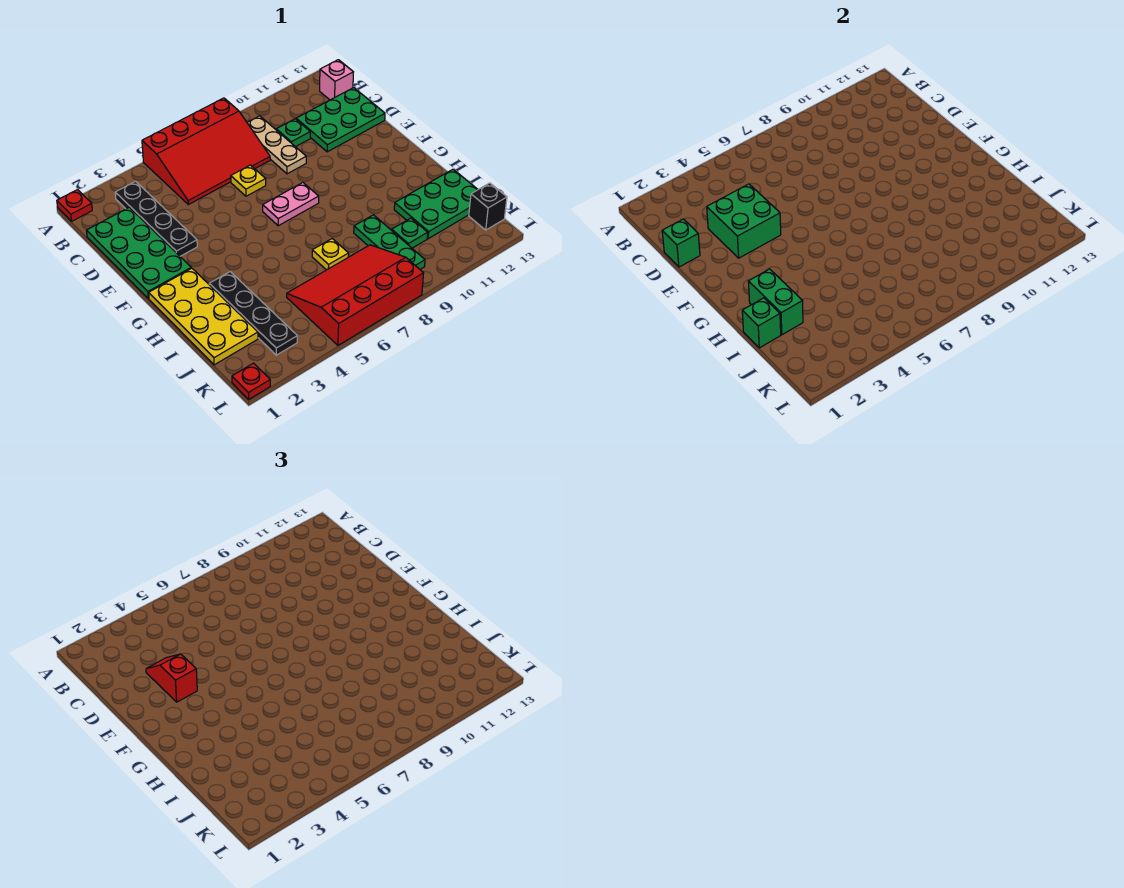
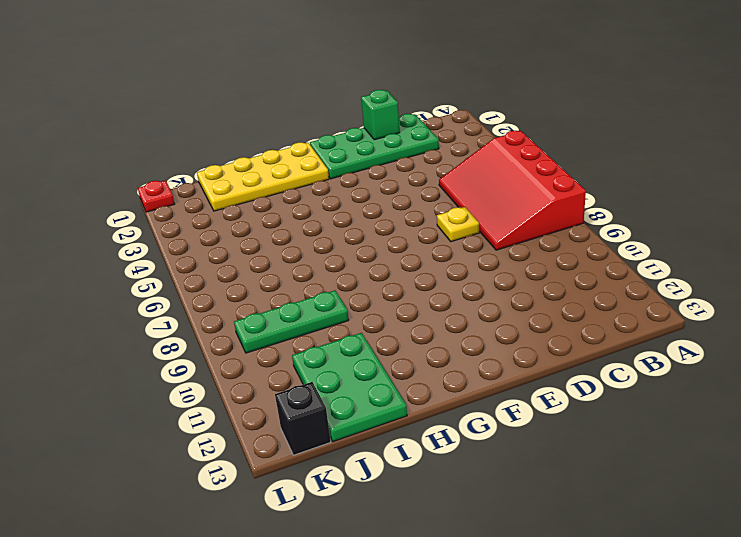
none -> red plate A1 level 1
none -> black plate B3:E3 level 1
none -> tan plate B9:D9 level 1

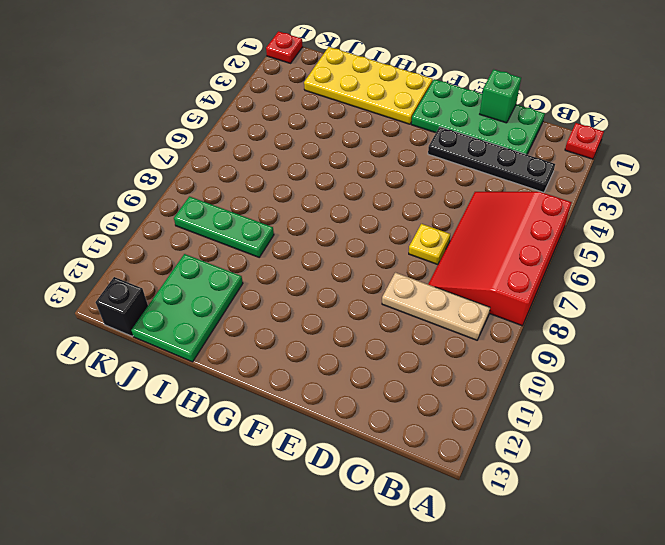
none -> pink brick B13 level 1
none -> green plate C10 level 1
none -> green plate C11:D13 level 1

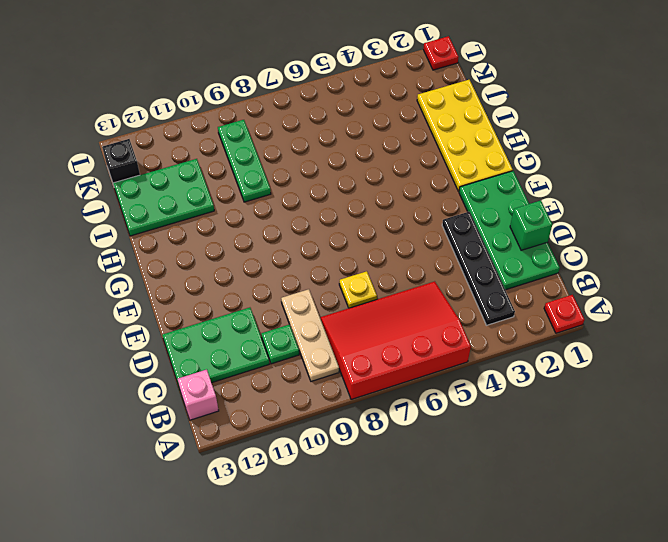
none -> pink plate F7:F8 level 1
none -> black plate H3:K3 level 1
none -> yellow plate I7 level 1

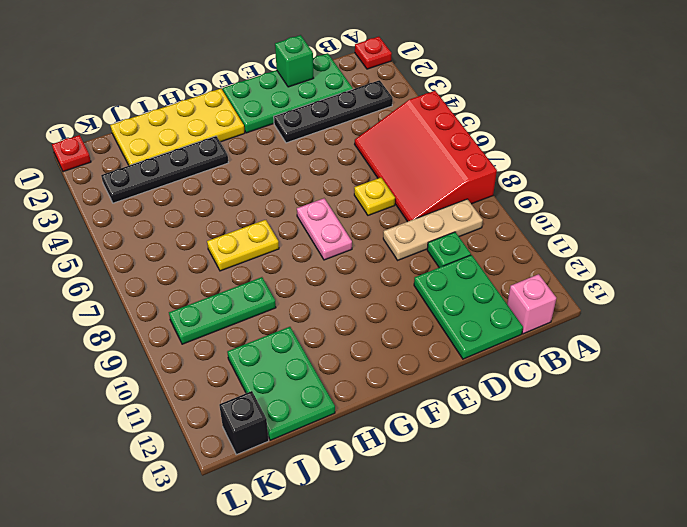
yellow plate H7:I7 level 1 -> yellow plate I7 level 1
none -> red slope J5:L8 level 1 top L
none -> green plate J10 level 1
none -> green brick D3:E4 level 2

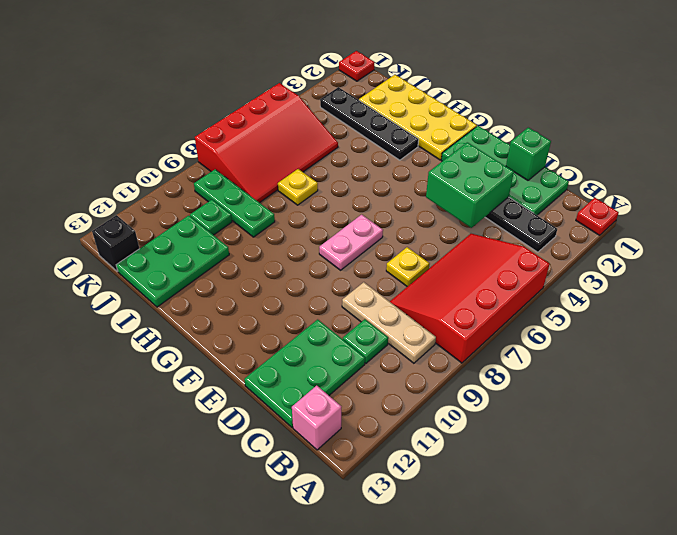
none -> green brick H2:I2 level 2
none -> green brick I1 level 2
none -> red slope D3:E3 level 3 top E

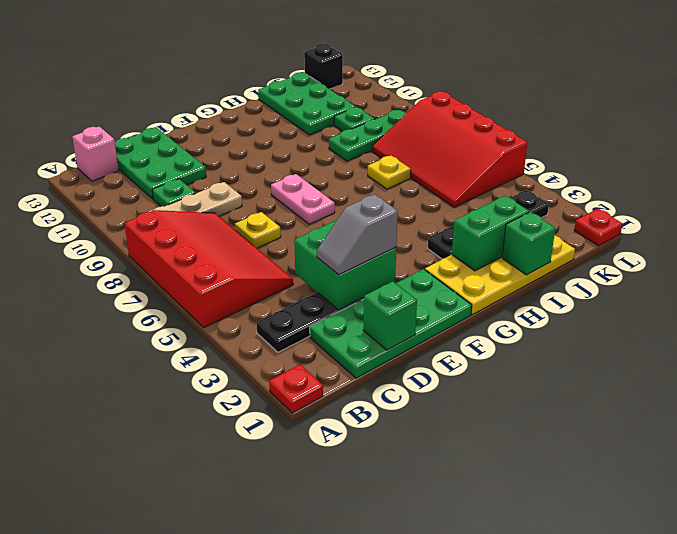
grey slope D3:E3 level 3 top E -> red slope D3:E3 level 3 top E

